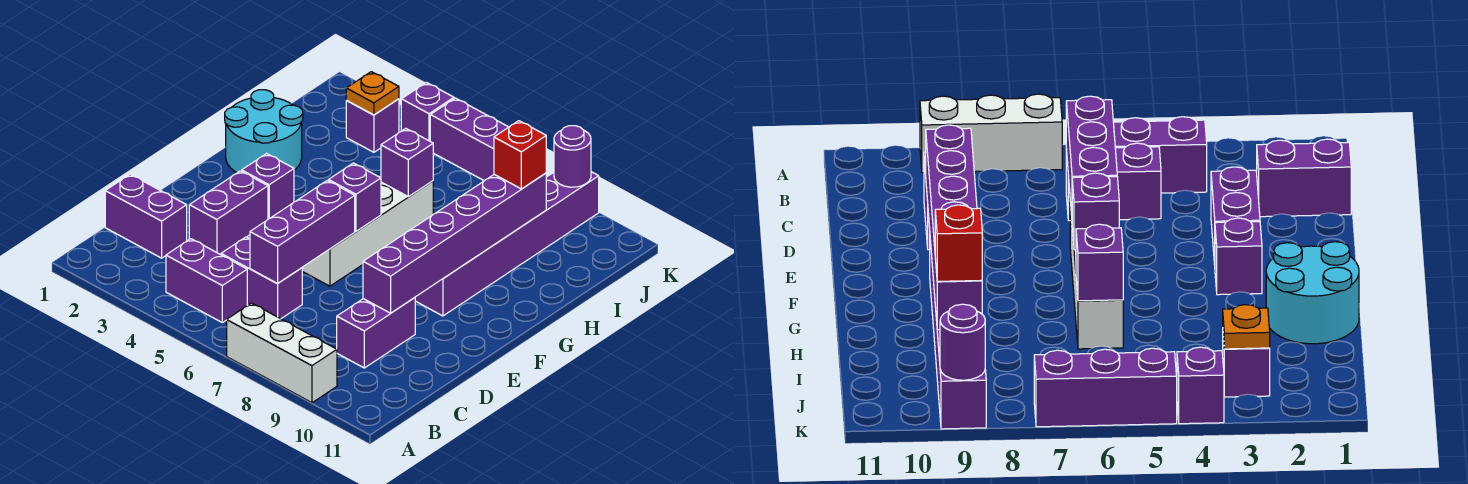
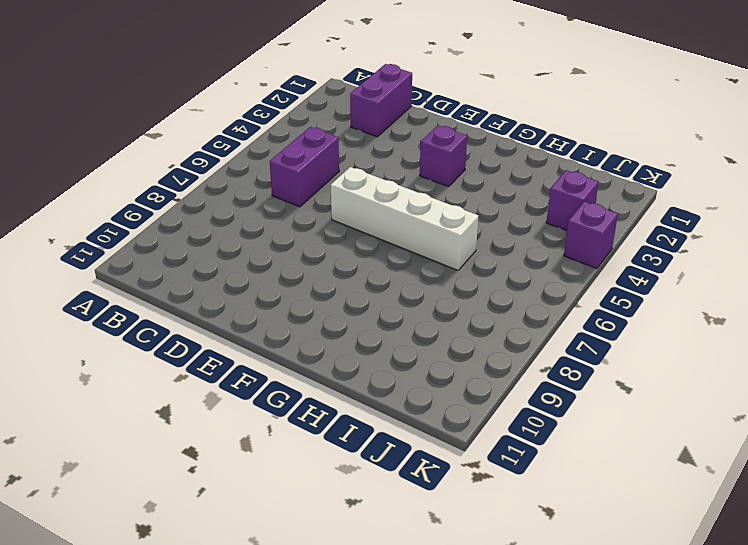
none -> white brick A7:A9 level 1
none -> purple brick B4:B5 level 1
none -> purple brick C9:D9 level 1

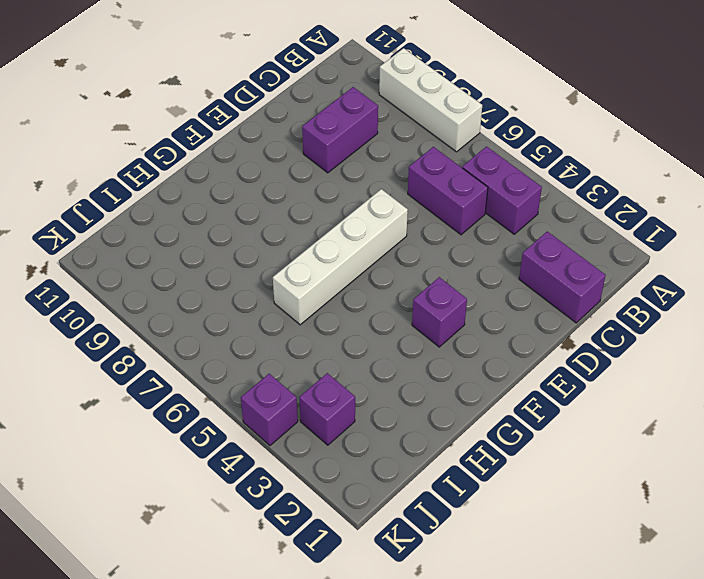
none -> purple brick D3:E3 level 1
none -> purple brick F9:K9 level 1
none -> cyan round brick G1:H2 level 1

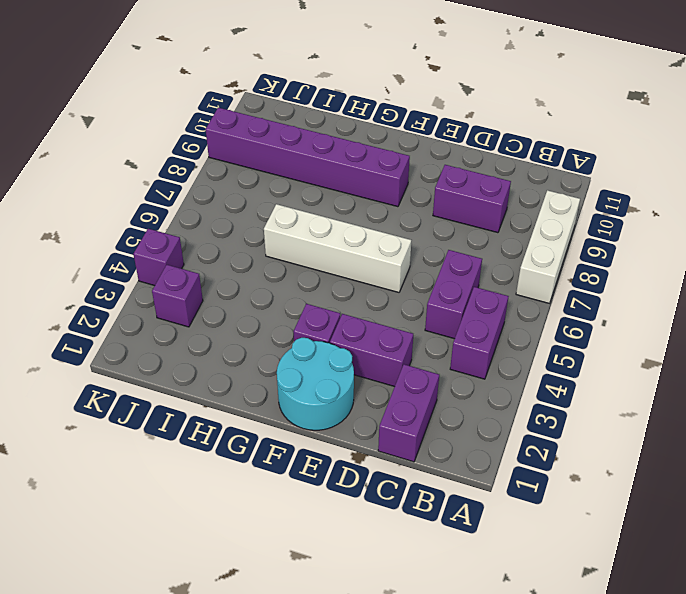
cyan round brick E1:F2 level 1 -> cyan round brick G1:H2 level 1
none -> purple brick K5:K7 level 1
none -> purple brick C6:E6 level 2
none -> purple brick D9:I9 level 2

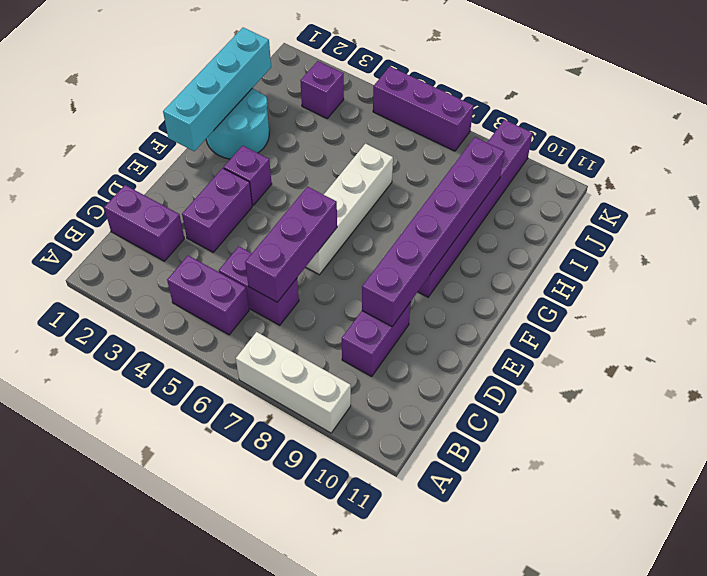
cyan brick F1:I1 level 2 -> none
none -> purple brick K4 level 1
none -> purple brick F6 level 2
none -> purple brick H6 level 2

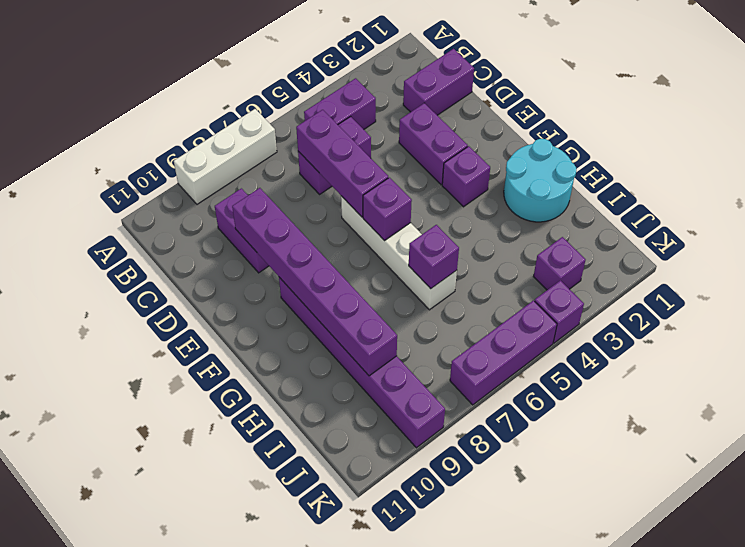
none -> orange plate J3 level 2
none -> purple round brick K9 level 2
none -> red brick I9 level 3

